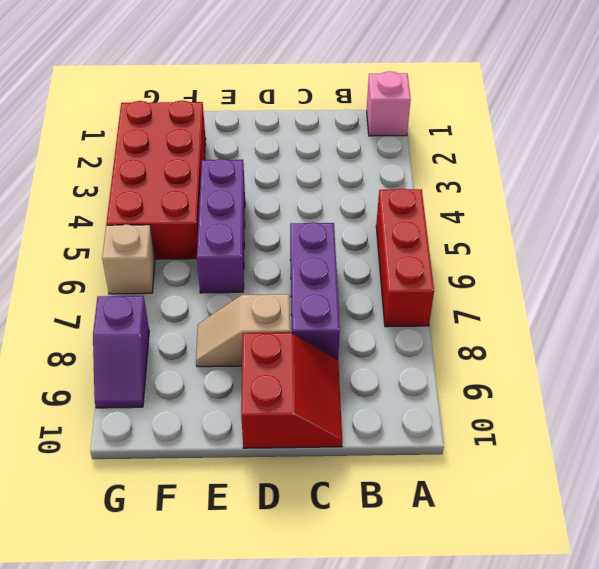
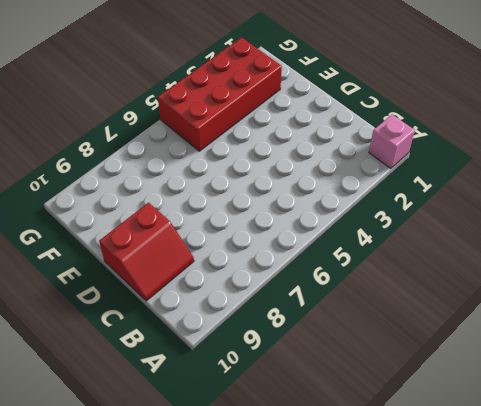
none -> red brick A5:A7 level 1
none -> purple brick C6:C8 level 1

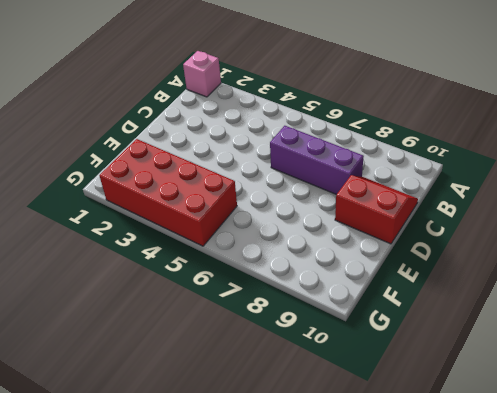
none -> red brick A5:A7 level 1
none -> tan slope D8:E8 level 1 top D

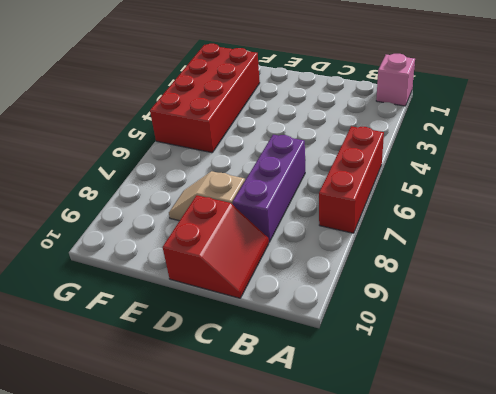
none -> purple brick E4:E6 level 1
none -> tan brick G6 level 1

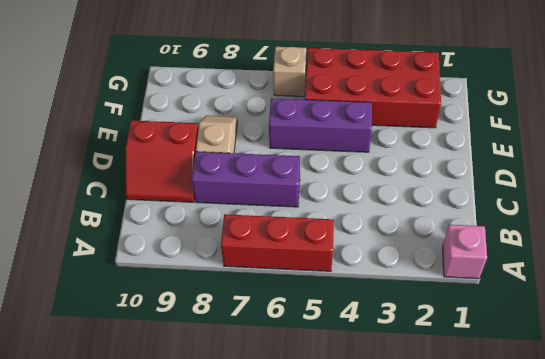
none -> purple slope G8:G9 level 1 top 8

